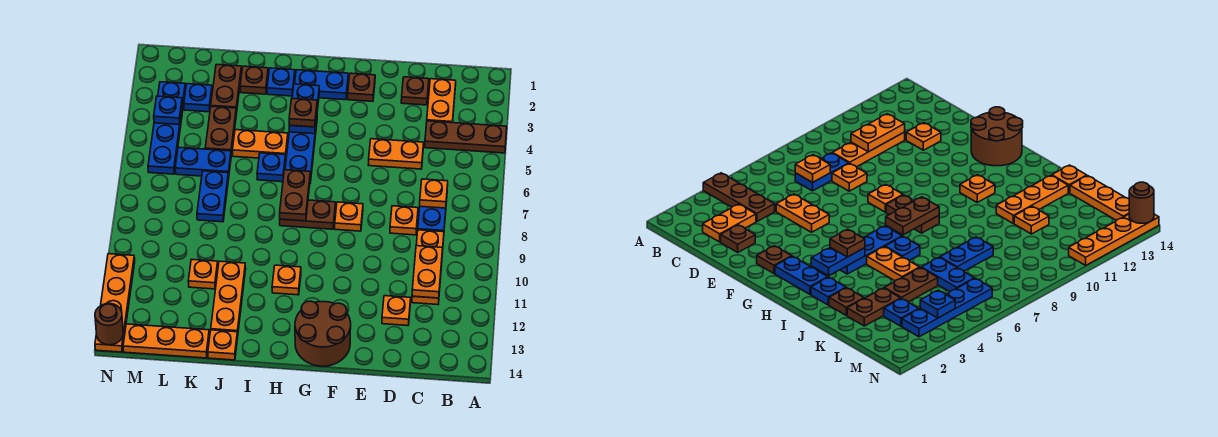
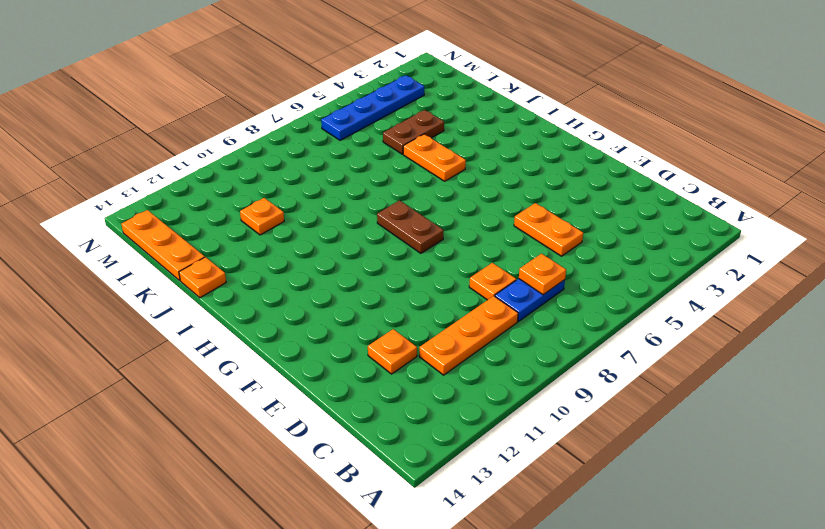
none -> brown plate A4:C4 level 1
none -> orange plate C2:C3 level 1
none -> brown plate D2 level 1
none -> brown plate F2 level 1

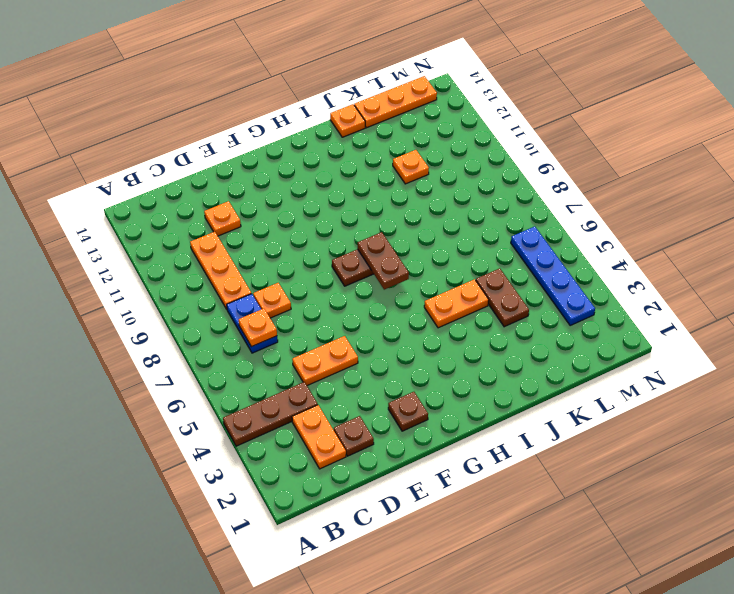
none -> orange plate F8 level 1
none -> brown round brick F13:G14 level 1
none -> blue plate G2:H2 level 1
none -> blue plate H4:H6 level 1

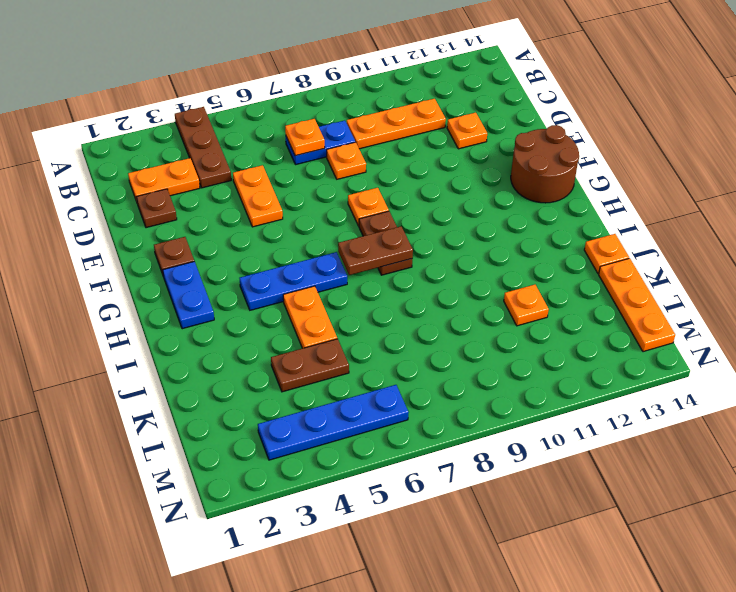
none -> orange plate H11 level 1
none -> blue plate I2 level 1
none -> blue plate I6 level 1
none -> brown plate J2 level 1

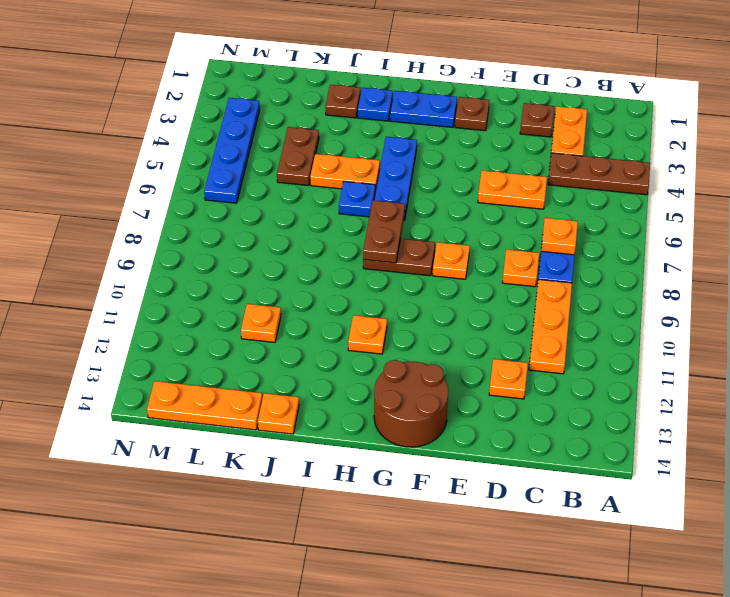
none -> orange plate J11:J13 level 1
none -> brown plate K2:K3 level 1
none -> blue plate K6:L6 level 1
none -> blue plate K7:K8 level 1

